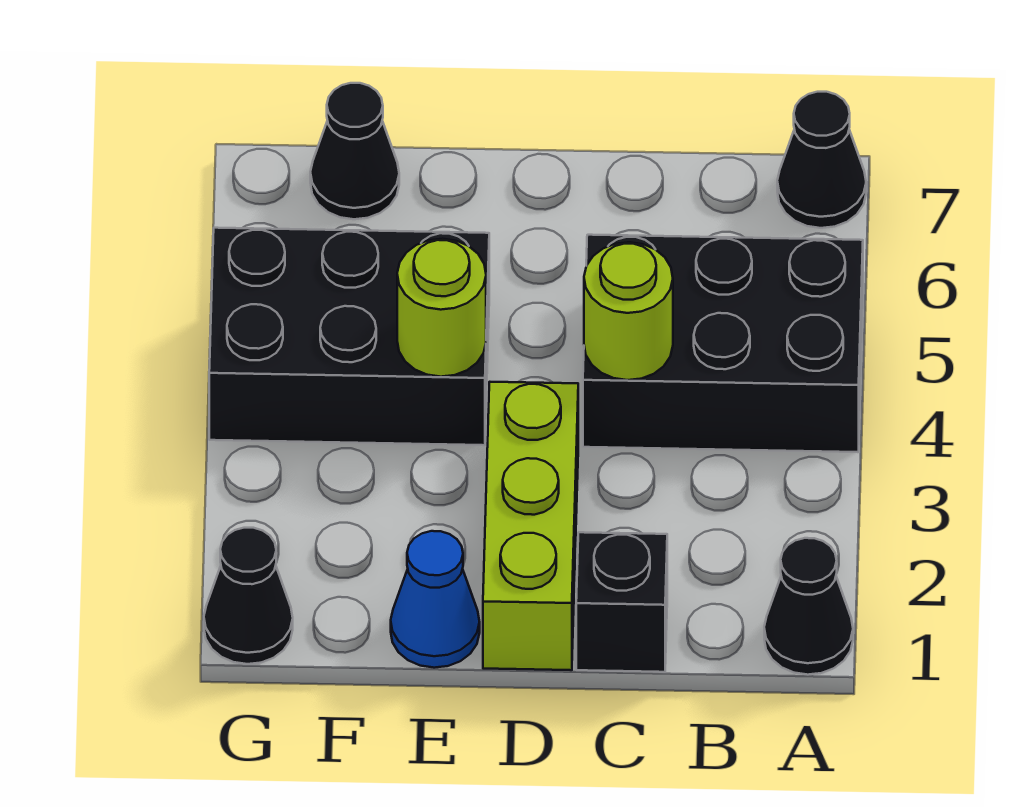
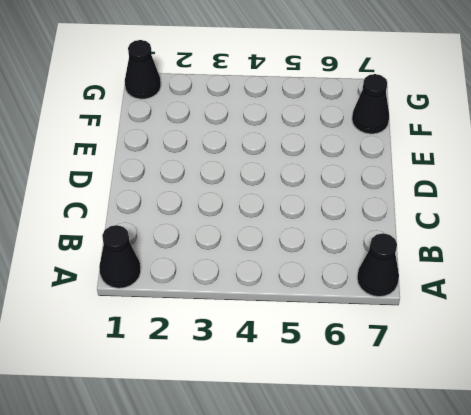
none -> black brick A4:C5 level 1
none -> black brick C1 level 1

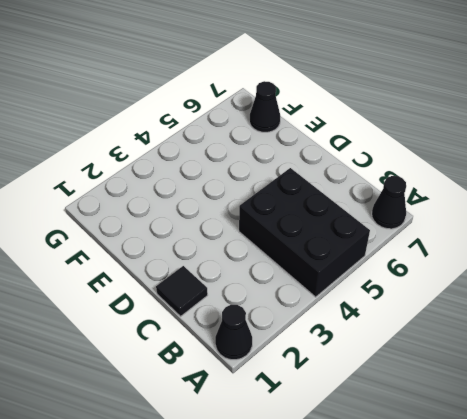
black tile C1 level 1 -> black brick C1 level 1
none -> lime brick D1:D3 level 1
none -> blue cone E1 level 1

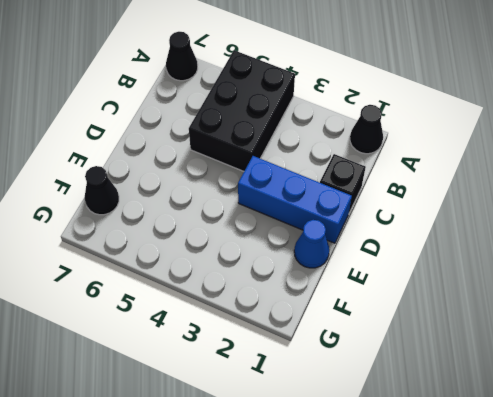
blue brick D1:D3 level 1 -> lime brick D1:D3 level 1
none -> black brick E4:G5 level 1
none -> black cone G1 level 1

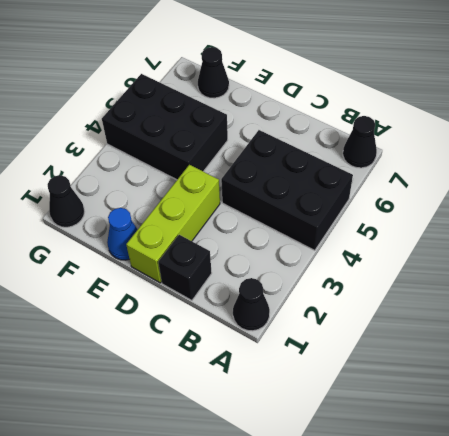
none -> lime round brick C4 level 2
none -> lime round brick E4 level 2

